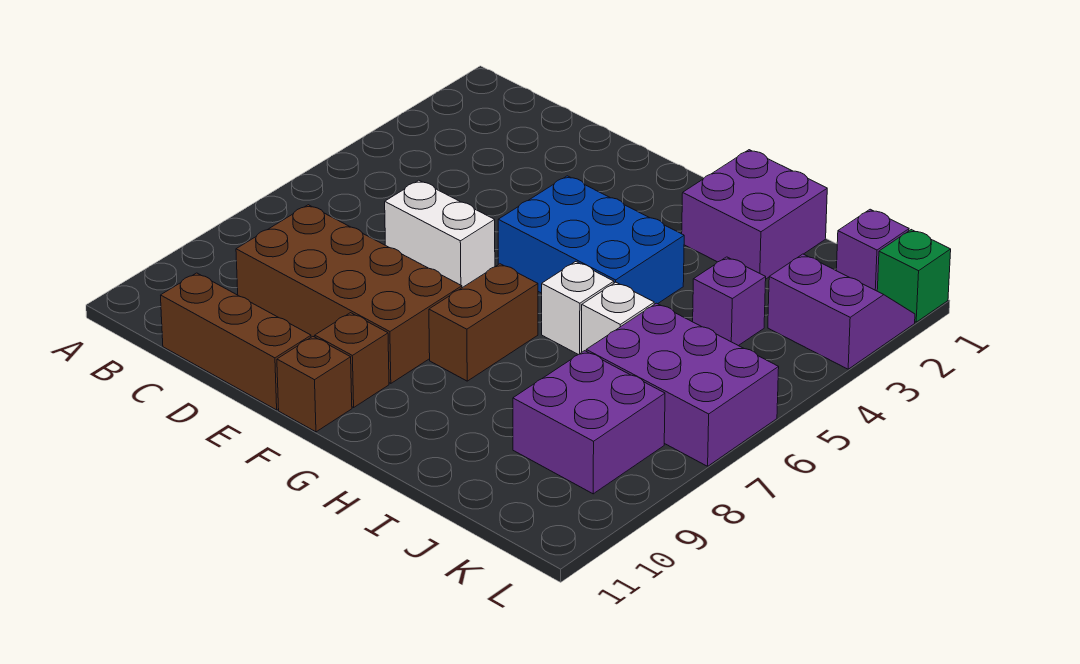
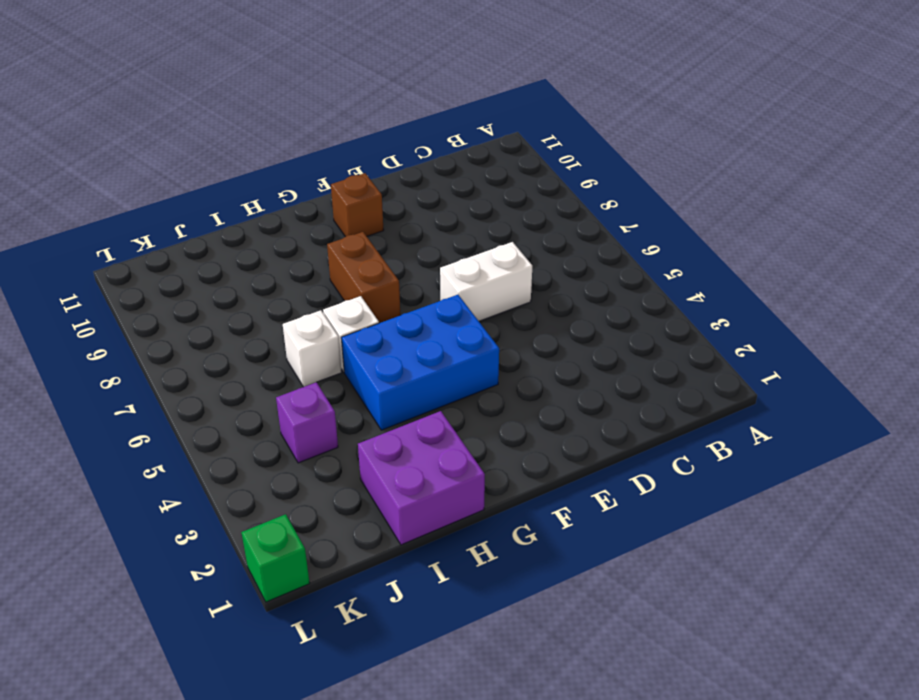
none -> brown brick C8:F9 level 1
none -> brown brick C11:E11 level 1
none -> brown brick F11 level 1

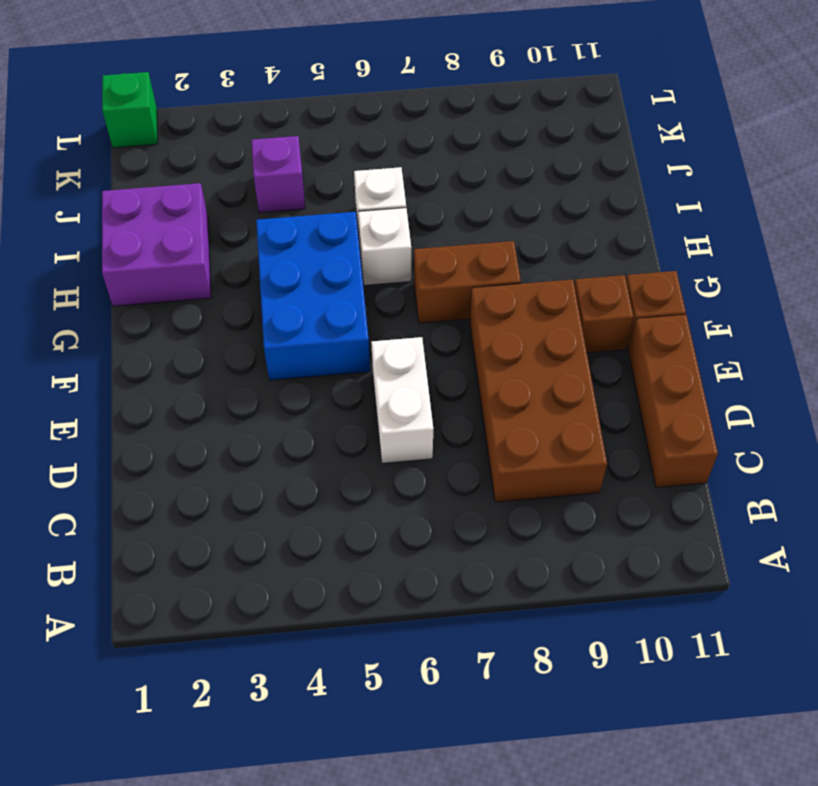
none -> purple brick J6:L7 level 1
none -> purple brick J8:K9 level 1
none -> purple brick K1 level 1

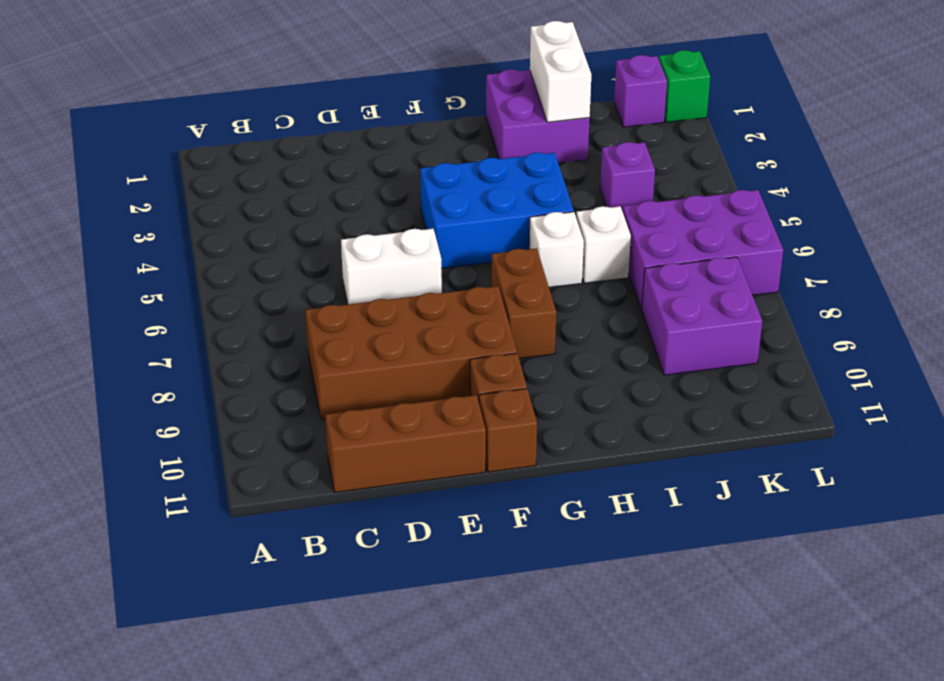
white brick I1:I2 level 2 -> none
none -> purple slope K2:L3 level 1 top 3

